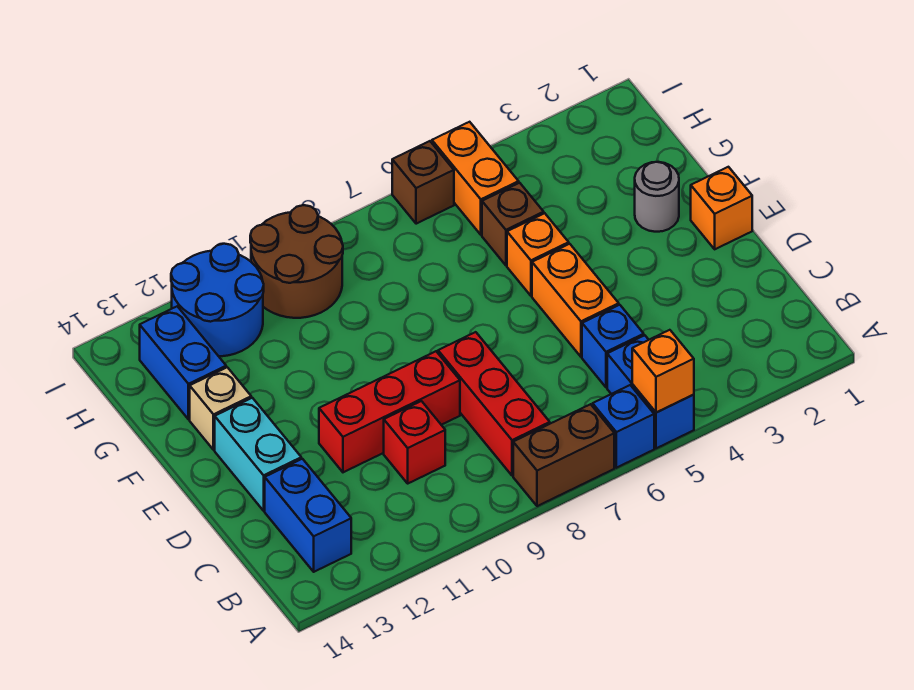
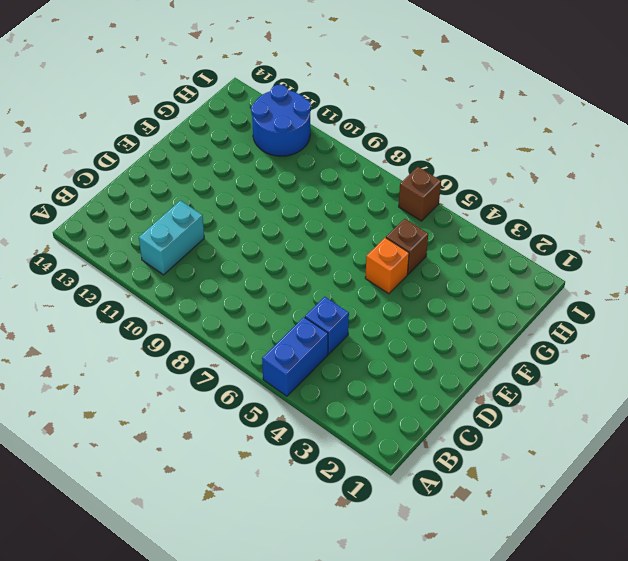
cyan brick B11:C11 level 1 -> cyan brick D13:E13 level 1
none -> blue brick A6 level 1
none -> brown brick A7:A8 level 1
none -> red brick B8:D8 level 1

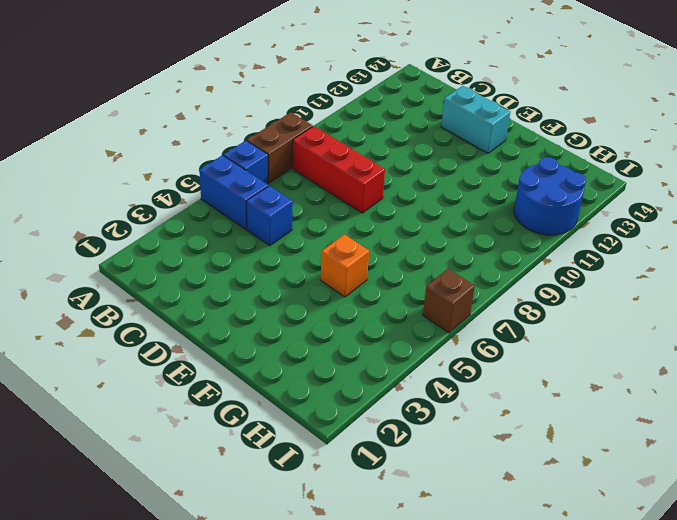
none -> blue brick B13:C13 level 1
none -> red brick C10 level 1
none -> orange brick D5:E5 level 1

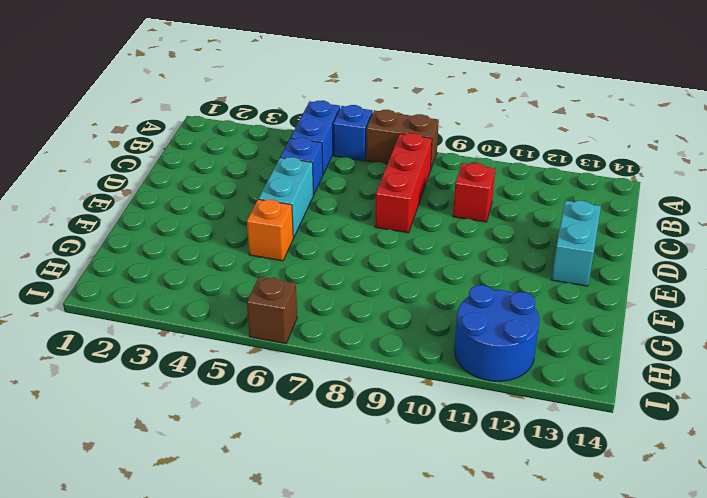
cyan brick D5:E5 level 1 -> orange brick D5:E5 level 1
none -> blue brick B13:C13 level 1
none -> red brick D9:D11 level 1
none -> orange brick E1 level 1

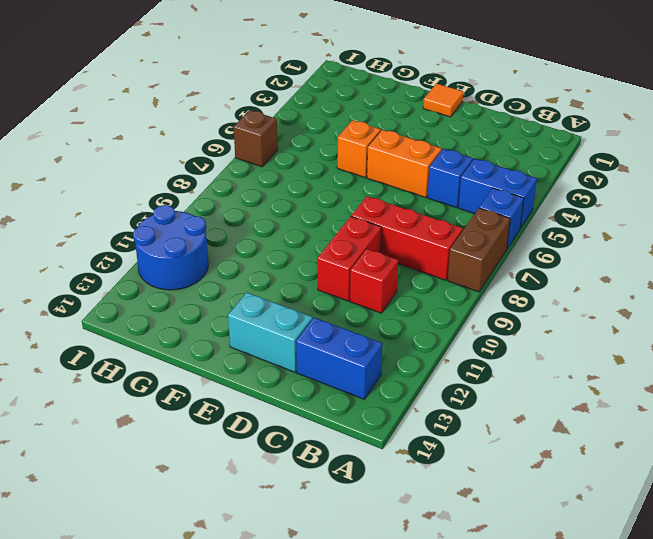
red brick D9:D10 level 1 -> red brick D9:D11 level 1
orange tile E1 level 1 -> orange brick E1 level 1
none -> grey round brick F2 level 1
none -> tan brick F13 level 1
none -> brown brick G5 level 1

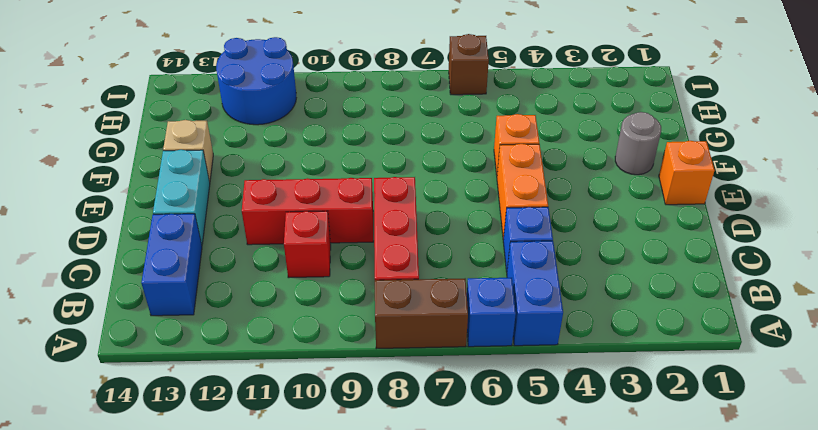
none -> brown brick G5 level 1
none -> blue brick G13:H13 level 1
none -> orange brick H5:I5 level 1

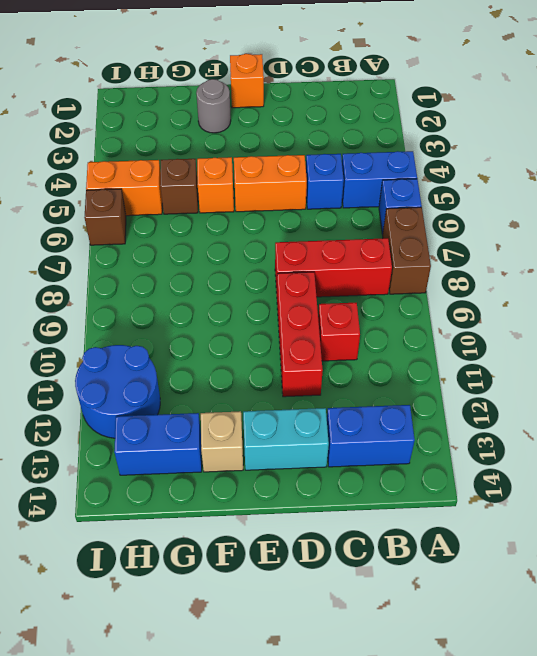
none -> brown round brick H9:I10 level 1
none -> orange brick A5 level 2

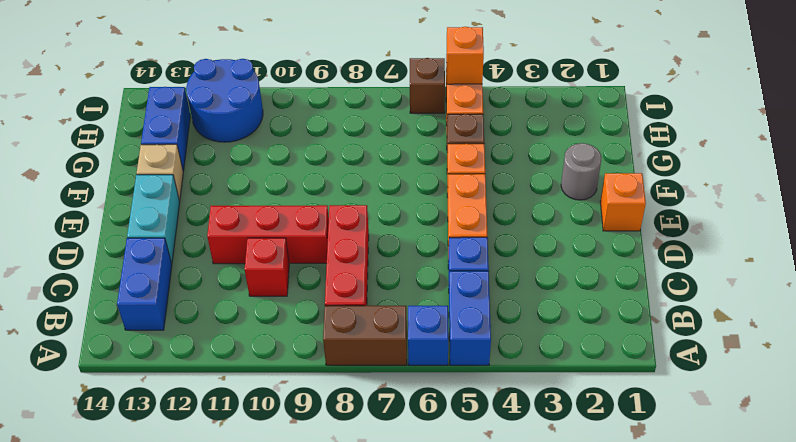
orange brick I5 level 2 -> orange brick A5 level 2
none -> brown round brick H9:I10 level 1

